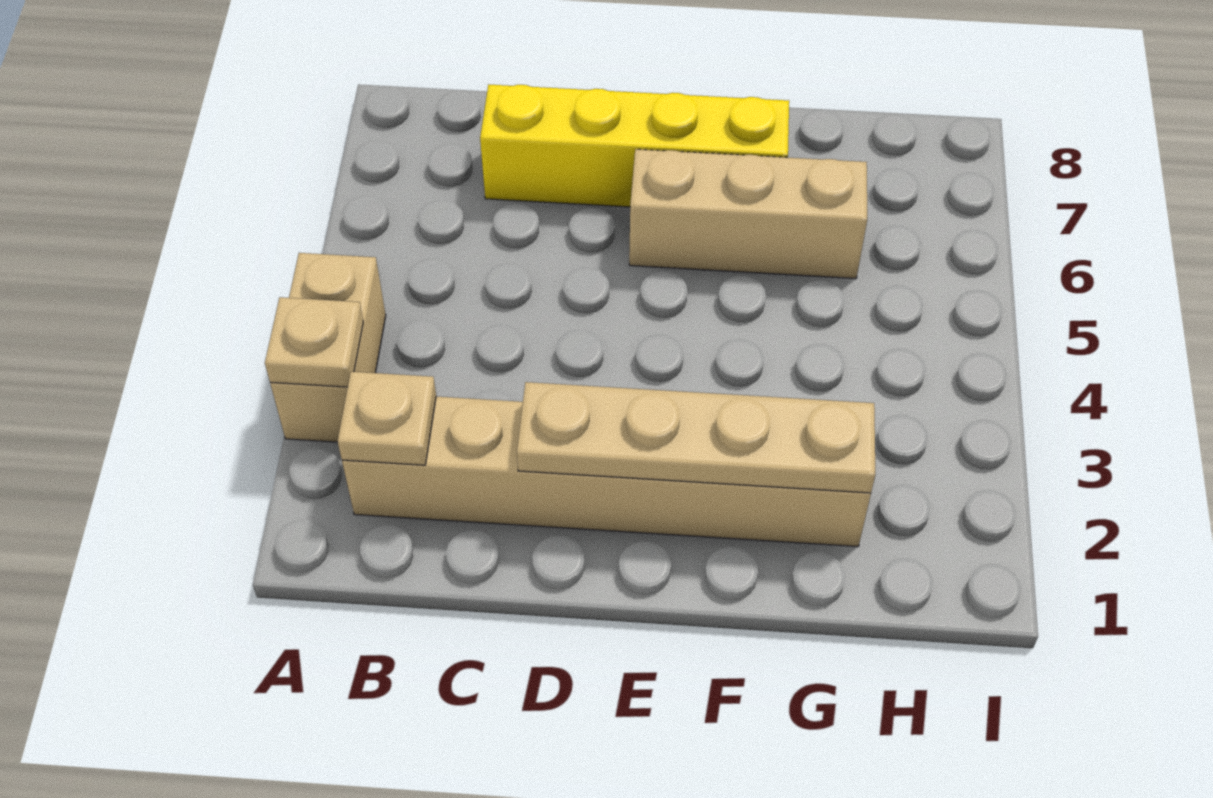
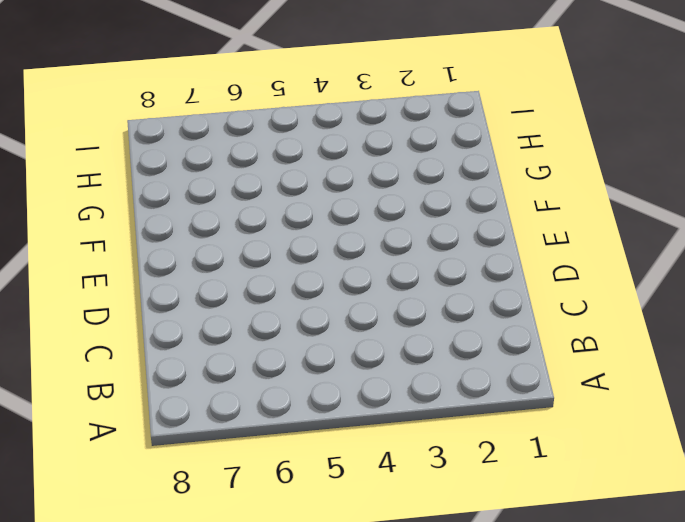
none -> tan brick A3:A4 level 1
none -> tan brick B2:G2 level 1

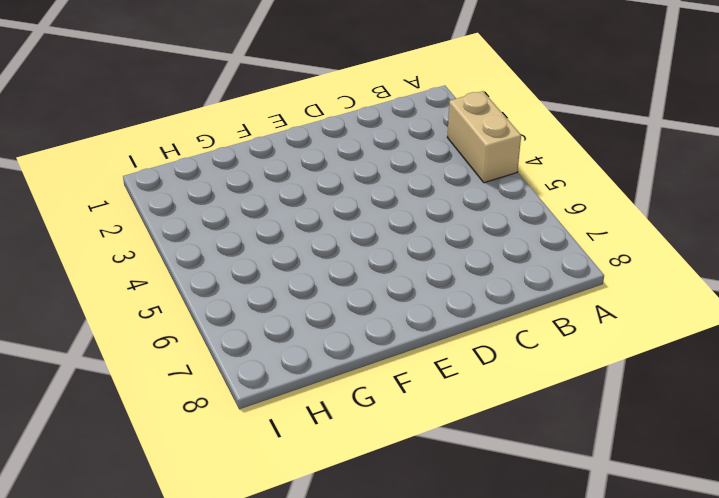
none -> tan brick B2:G2 level 1
none -> yellow brick C7:F7 level 1

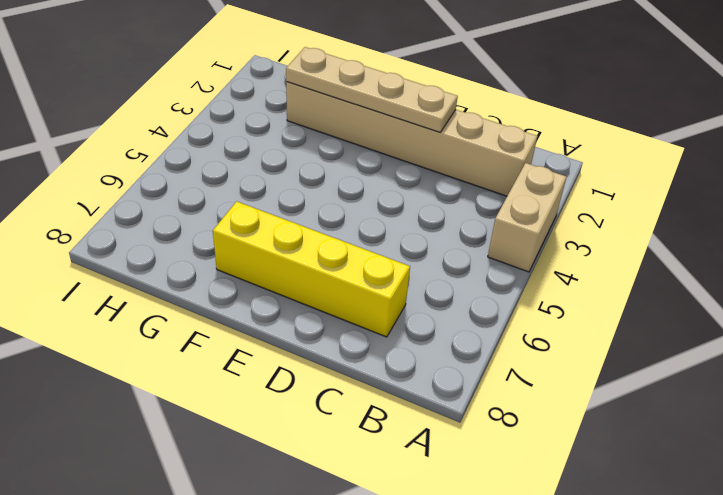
none -> tan brick E6:G6 level 1
none -> tan plate A3 level 2

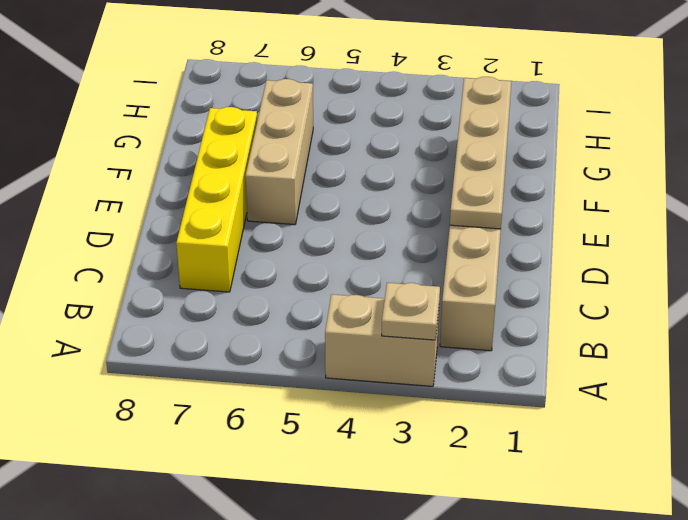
none -> tan plate B2 level 2

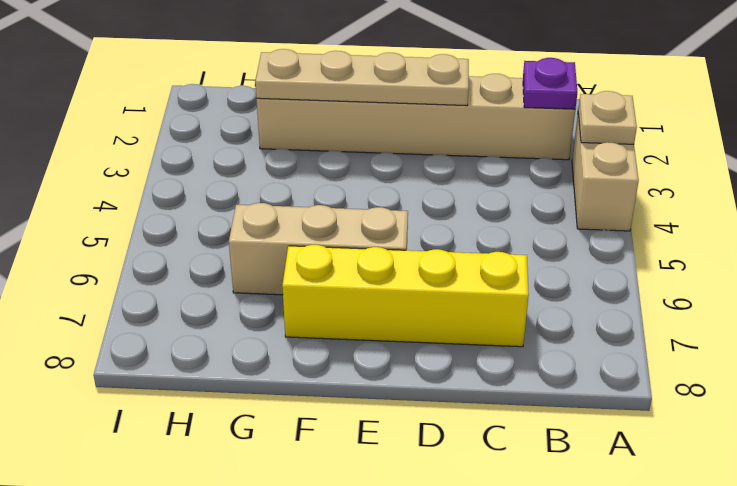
purple plate B2 level 2 -> tan plate B2 level 2

